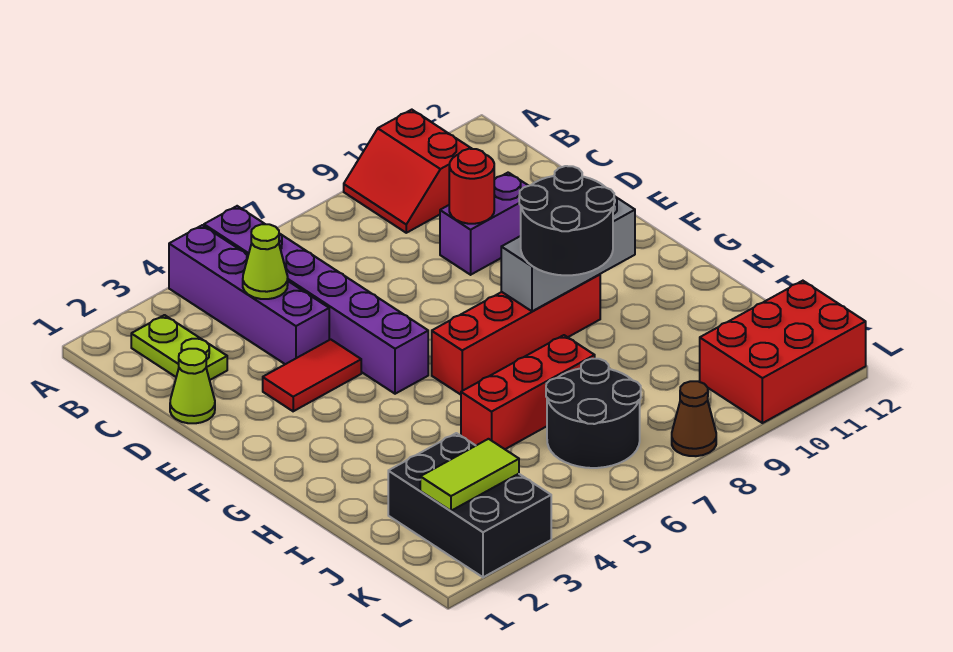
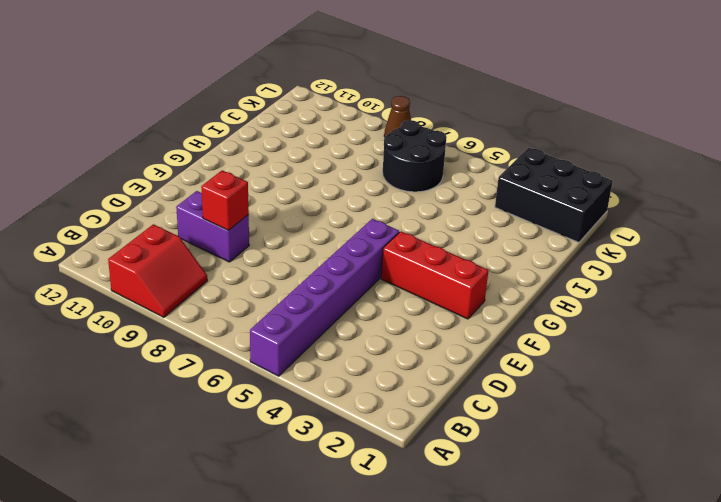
red brick D9 level 2 -> red round brick D9 level 2
red brick F2:F4 level 1 -> red brick I5:I7 level 1
black brick K1:L3 level 1 -> black brick J2:L3 level 1
none -> purple brick A4:D4 level 1
none -> lime plate B2:C2 level 1
none -> lime cone D1 level 1

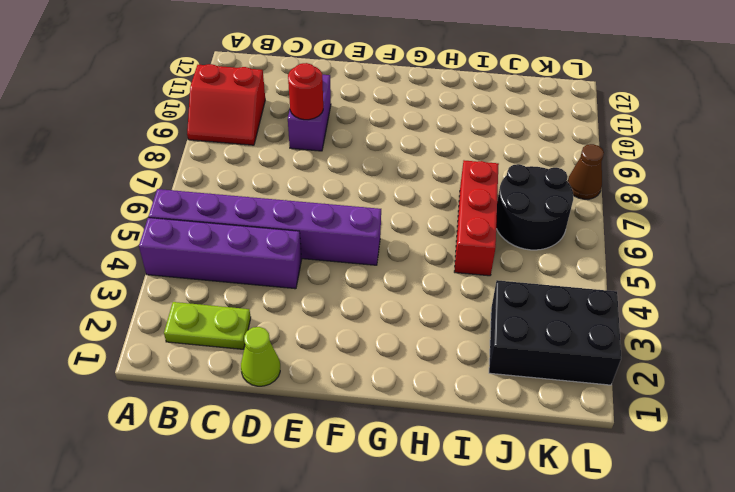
none -> red tile E3:E4 level 1
none -> red brick G6:G9 level 1
none -> red brick K10:L12 level 1

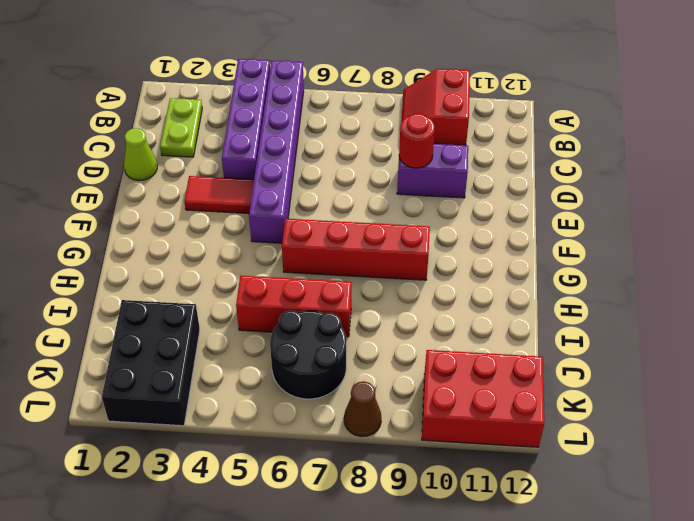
none -> lime cone C4 level 2
none -> grey brick G8:G10 level 2
none -> lime tile K2:K3 level 2

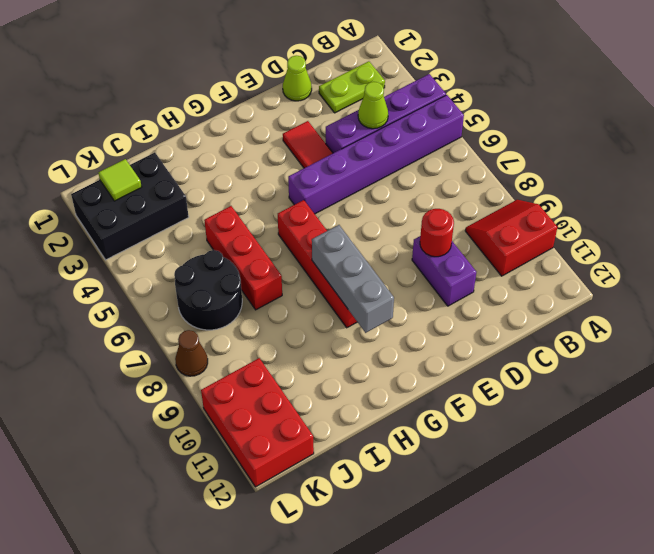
lime tile K2 level 2 -> lime tile K2:K3 level 2
none -> black round brick G8:H9 level 3

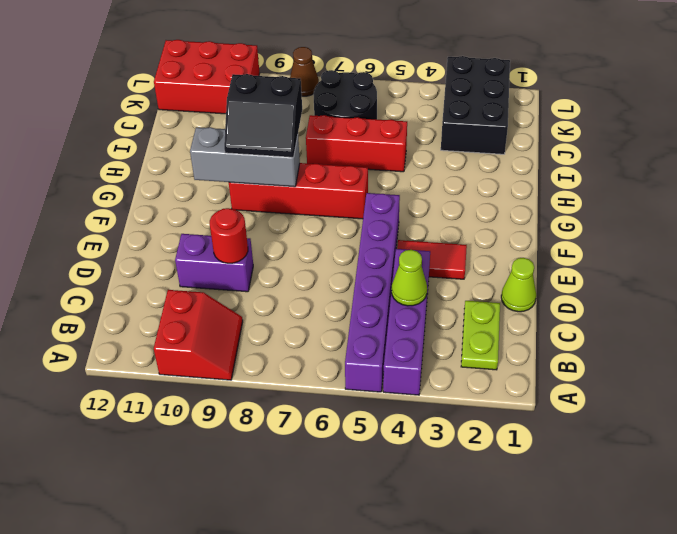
black slope G8:H9 level 3 top H -> black round brick G8:H9 level 3
none -> lime tile K2:K3 level 2

